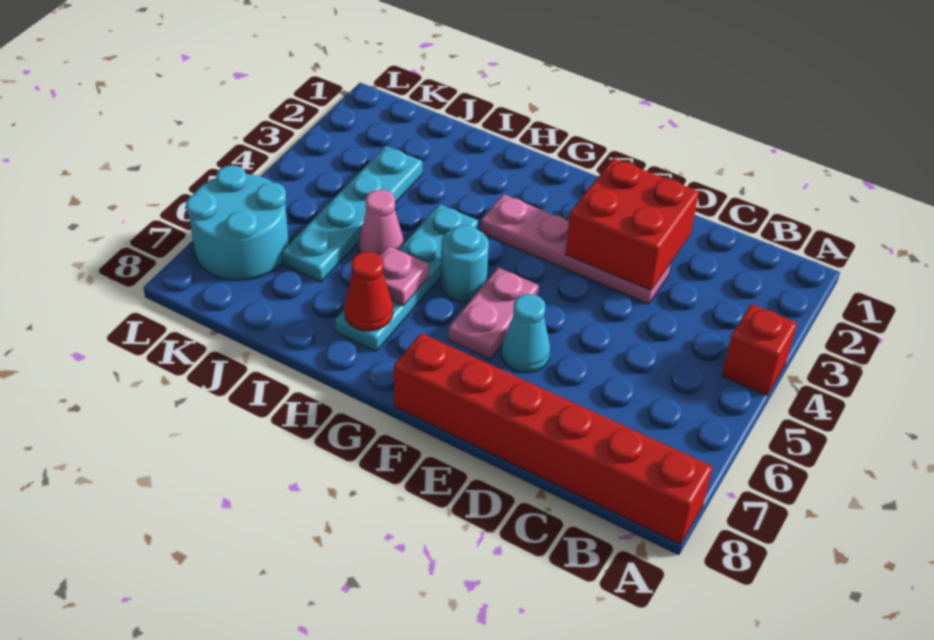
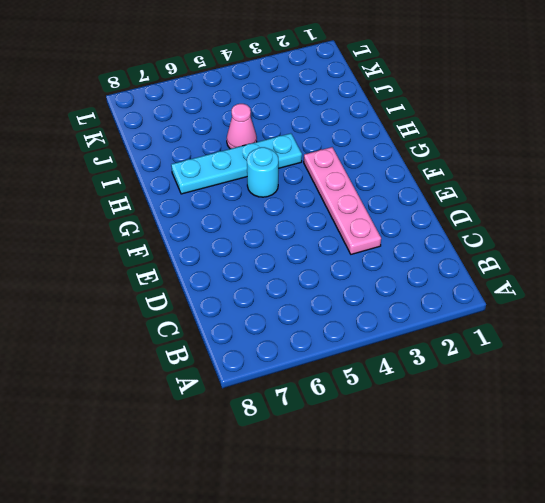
none -> red brick A4 level 1
none -> red brick A8:F8 level 1
none -> cyan cone E6 level 1

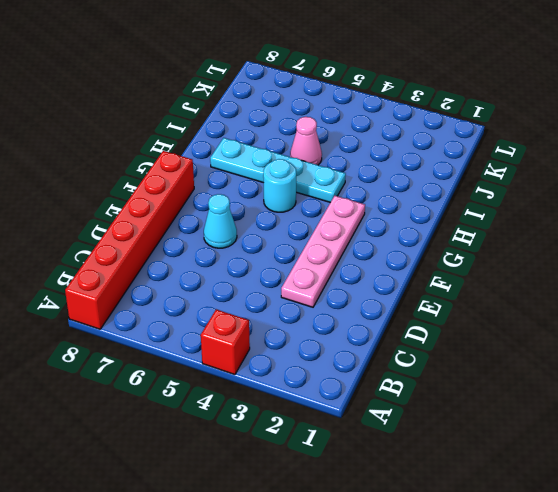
none -> pink plate F5:F6 level 1
none -> cyan plate J3:J6 level 1
none -> cyan round brick K6:L7 level 1

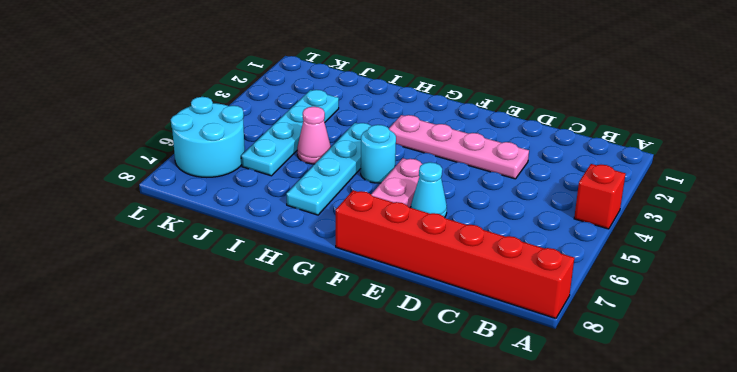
none -> red brick D2:E3 level 2
none -> pink plate H6 level 2
none -> red cone H7 level 2

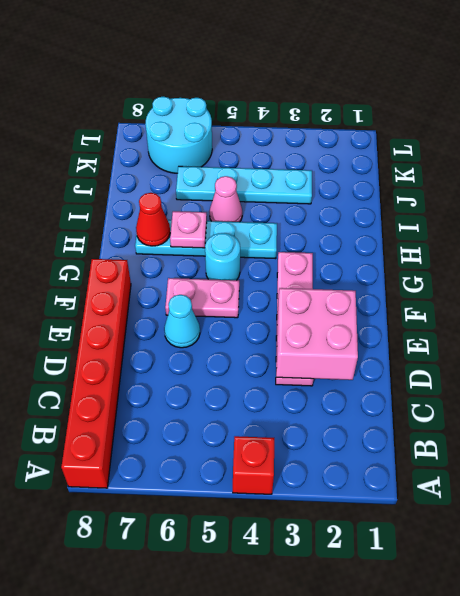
pink brick D2:E3 level 2 -> red brick D2:E3 level 2

